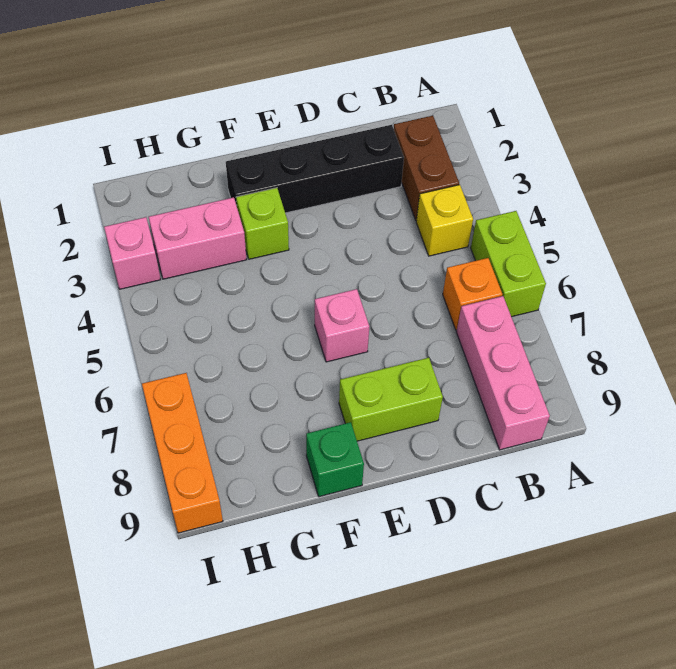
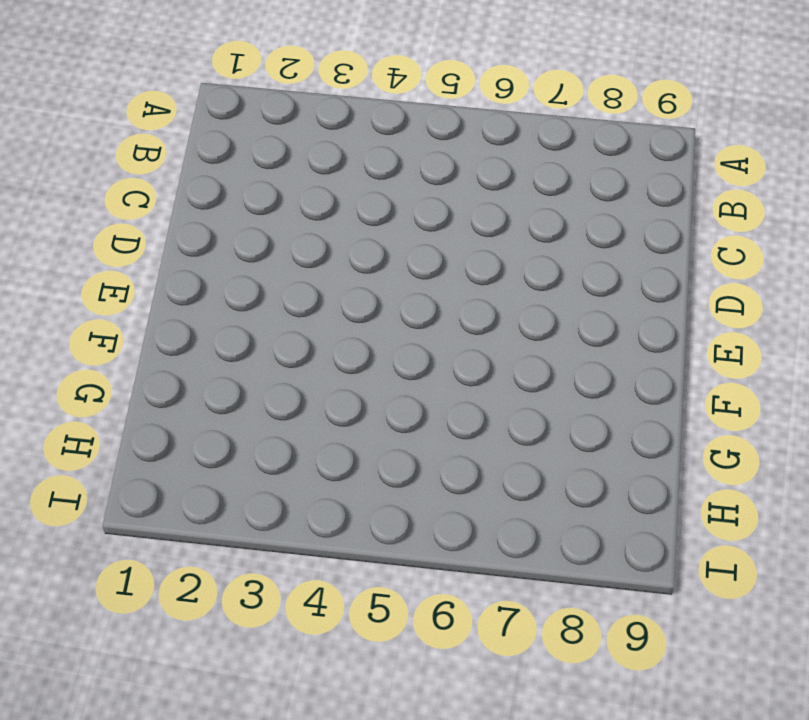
none -> lime brick A5:A6 level 1
none -> brown brick B2:B3 level 1
none -> yellow brick B4 level 1

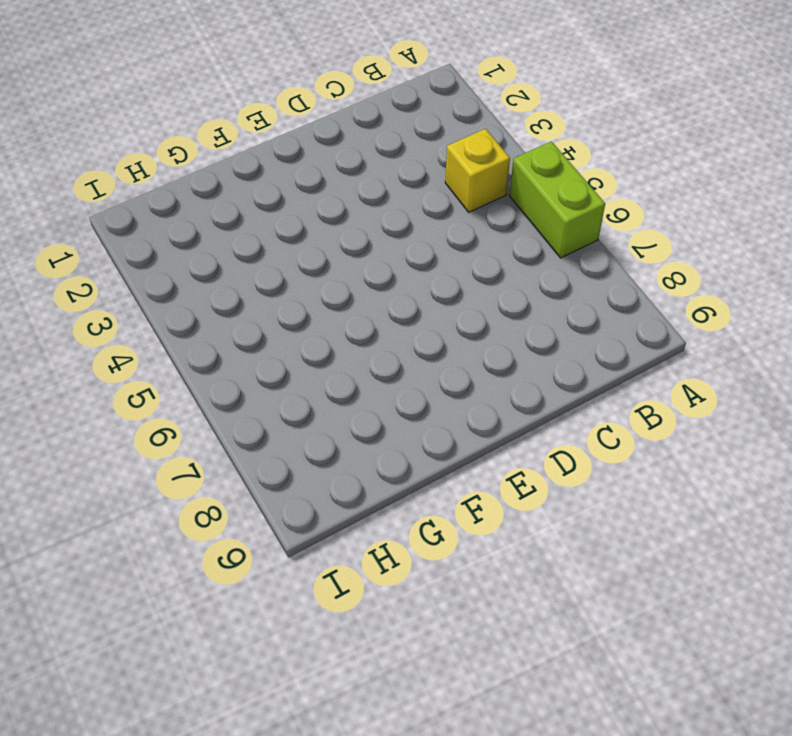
none -> brown brick B2:B3 level 1
none -> orange brick B6 level 1
none -> pink brick B7:B9 level 1

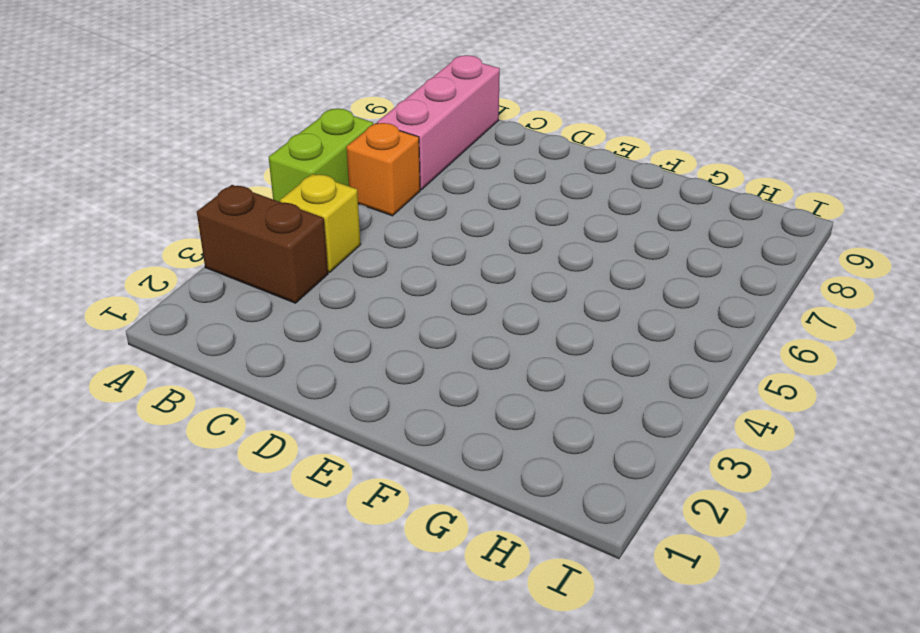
brown brick A3:B3 level 1 -> brown brick B2:B3 level 1
none -> black brick C2:F2 level 1
none -> lime brick D8:E8 level 1
none -> pink brick E6 level 1

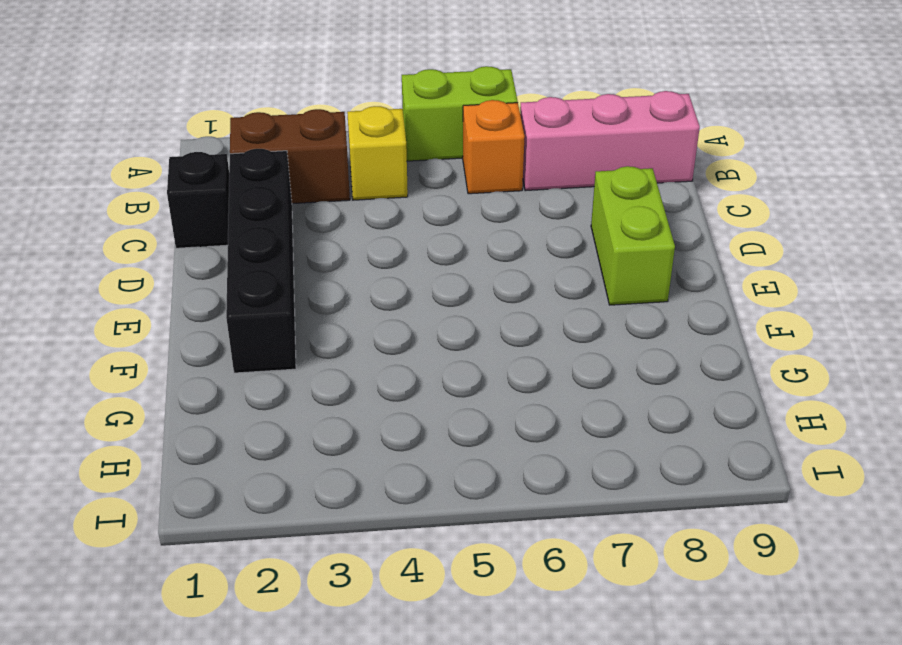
black brick C1 level 1 -> none
none -> pink brick E6 level 1
none -> lime brick F3 level 1
none -> green brick F9 level 1

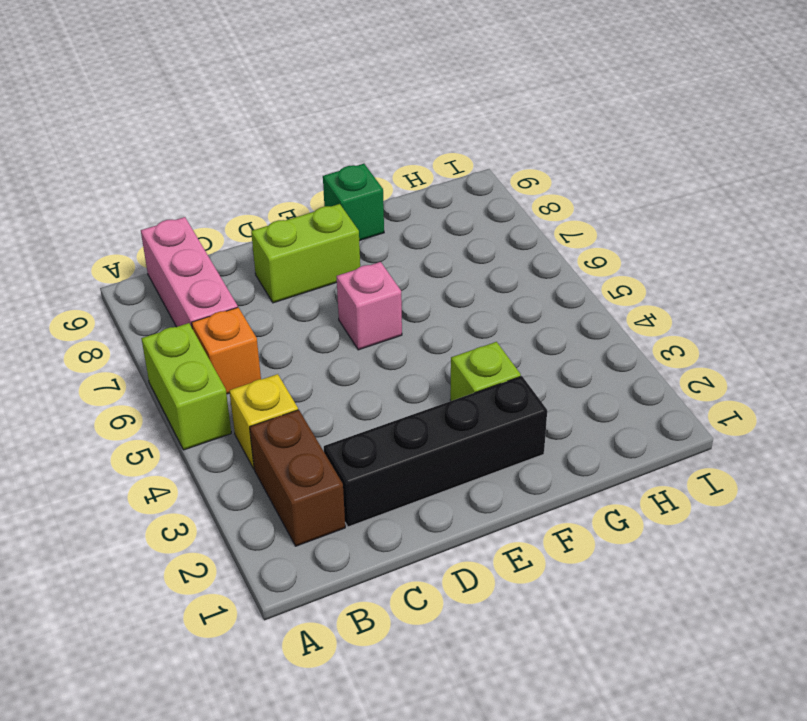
none -> pink brick G3:H3 level 1
none -> pink brick I3 level 1
none -> orange brick I7:I9 level 1

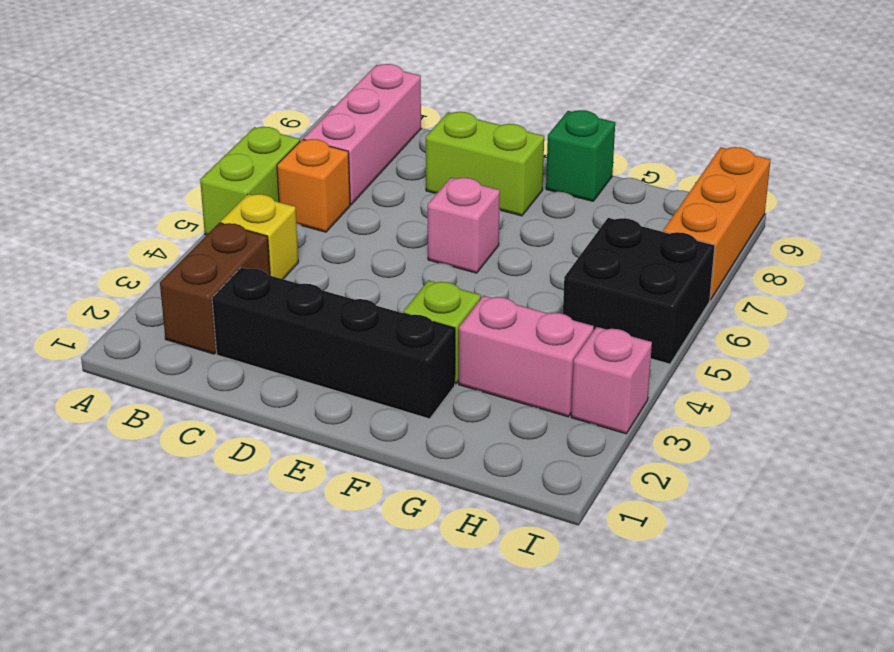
black brick H5:I6 level 1 -> none

